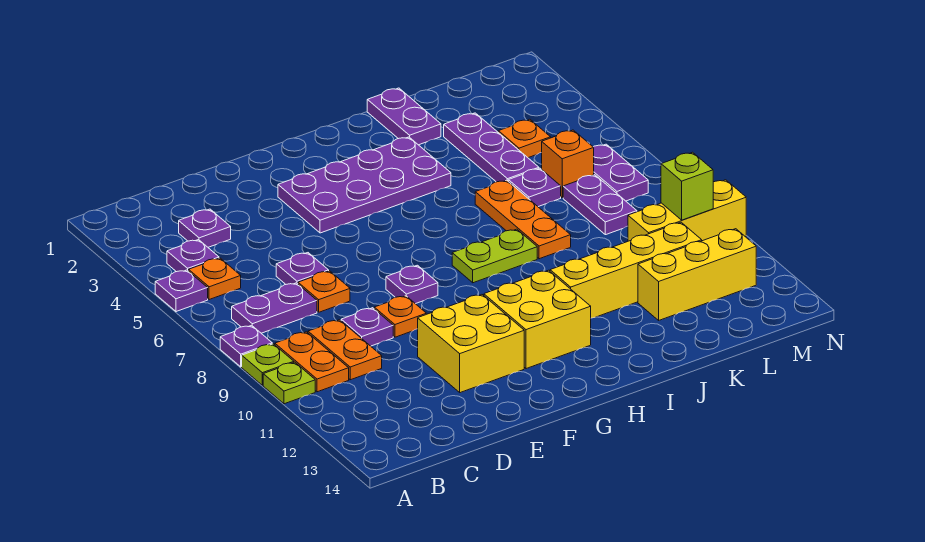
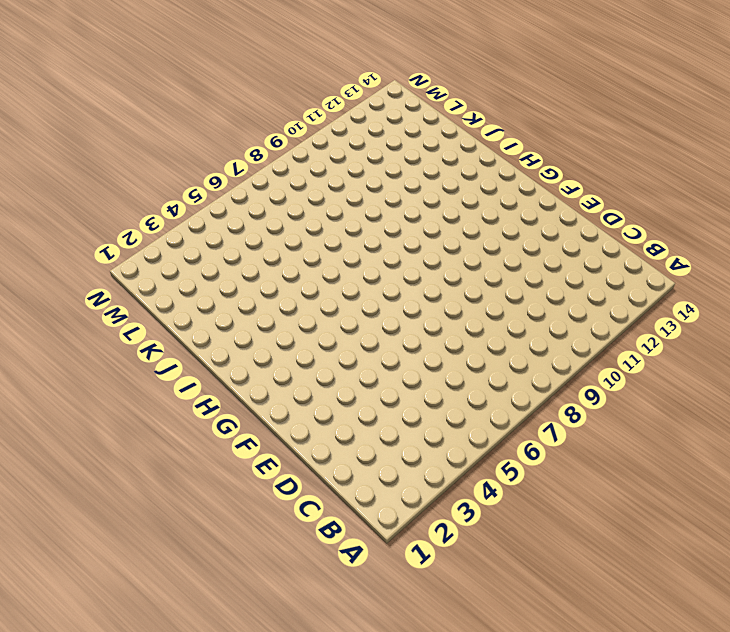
none -> purple plate A5 level 1
none -> purple plate A8 level 1
none -> lime plate A9 level 1
none -> lime plate A10 level 1

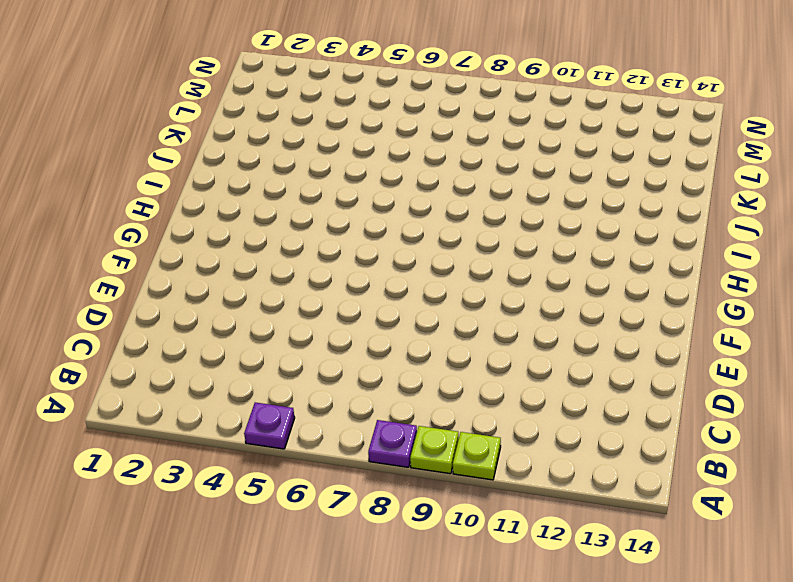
none -> purple plate B4 level 1
none -> orange plate B5 level 1
none -> purple plate B7:C7 level 1
none -> orange plate B9:B10 level 1

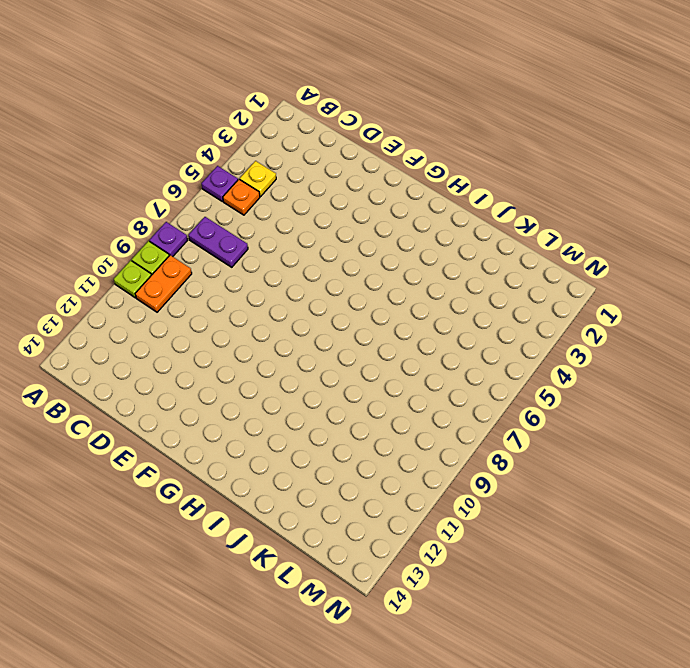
yellow plate B4 level 1 -> purple plate B4 level 1
none -> purple plate C3 level 1
none -> orange plate C9:C10 level 1
none -> purple plate D6 level 1
none -> orange plate D7 level 1

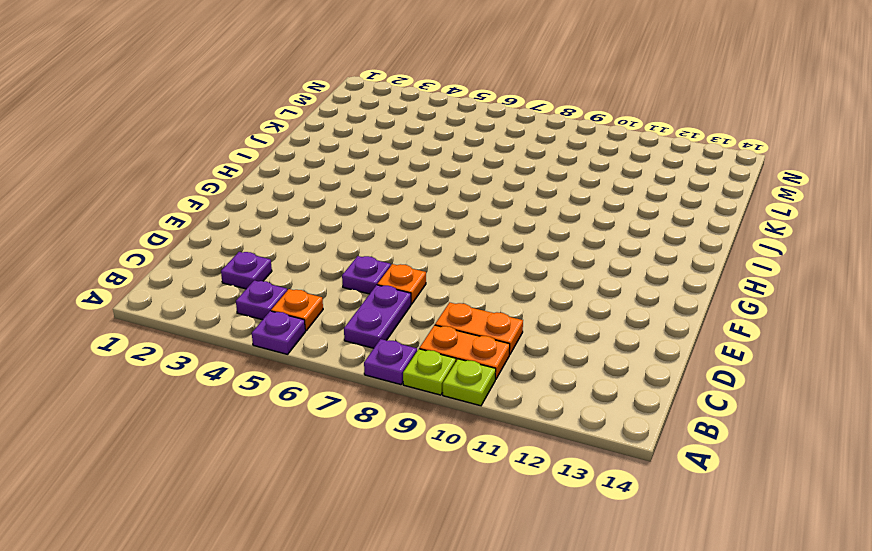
none -> purple plate D9 level 1
none -> orange plate E9 level 1
none -> yellow brick E11:F12 level 1
none -> purple plate F3:I4 level 1

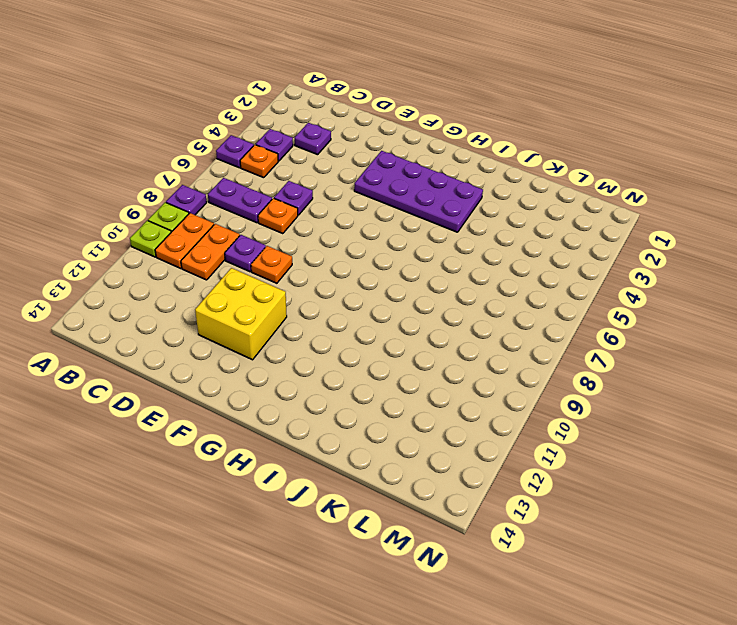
none -> purple plate F8 level 1
none -> yellow brick G11:H12 level 1
none -> lime plate H8:I8 level 1
none -> yellow brick I11:L11 level 1

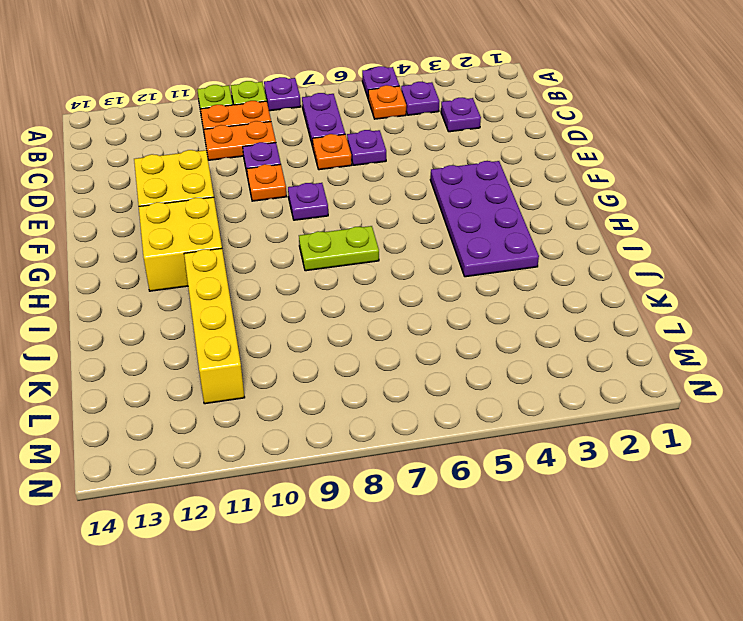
lime plate H7:H8 level 1 -> lime plate H8:I8 level 1
none -> purple plate J1:J2 level 1
none -> orange plate J6:J8 level 1
none -> purple plate K3:K5 level 1
none -> purple plate K6 level 1

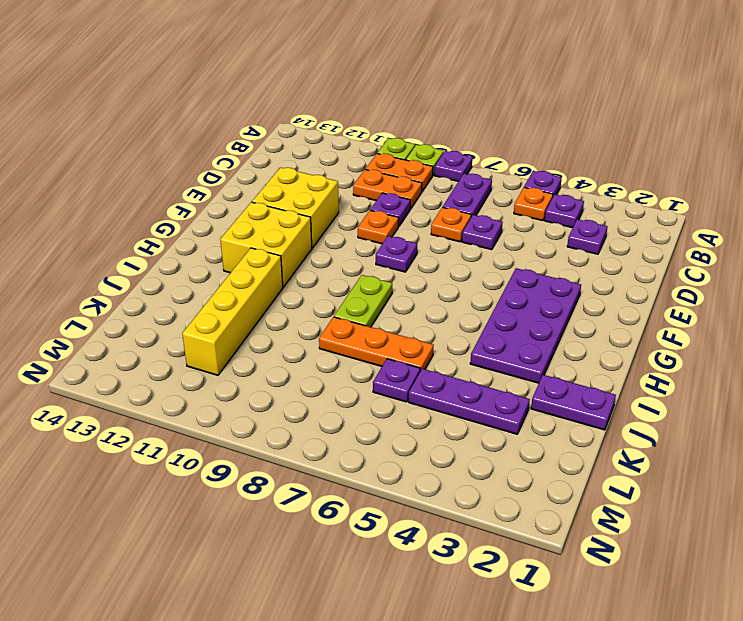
none -> yellow brick K12:M12 level 1
none -> orange plate L4 level 1
none -> orange brick L6 level 1
none -> purple plate L7:L8 level 1

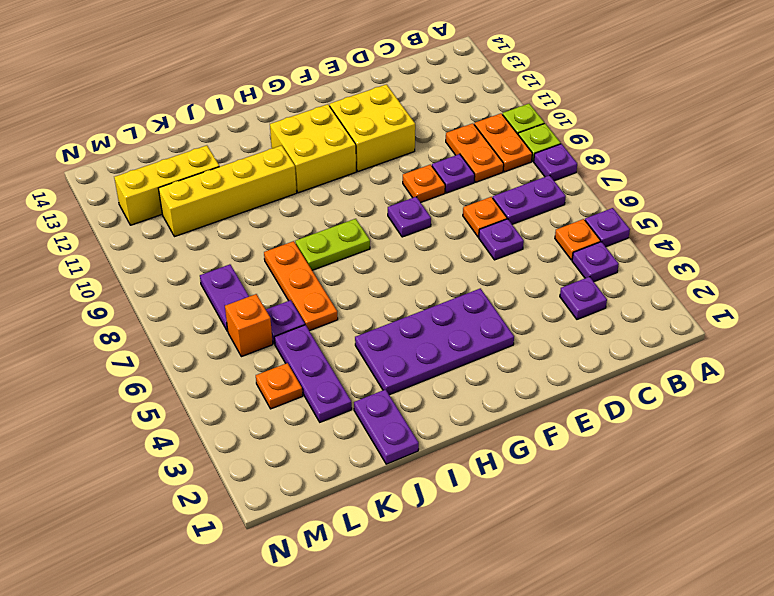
none -> yellow brick L10:N10 level 1
none -> purple plate M6:M7 level 1
none -> lime brick M10 level 2

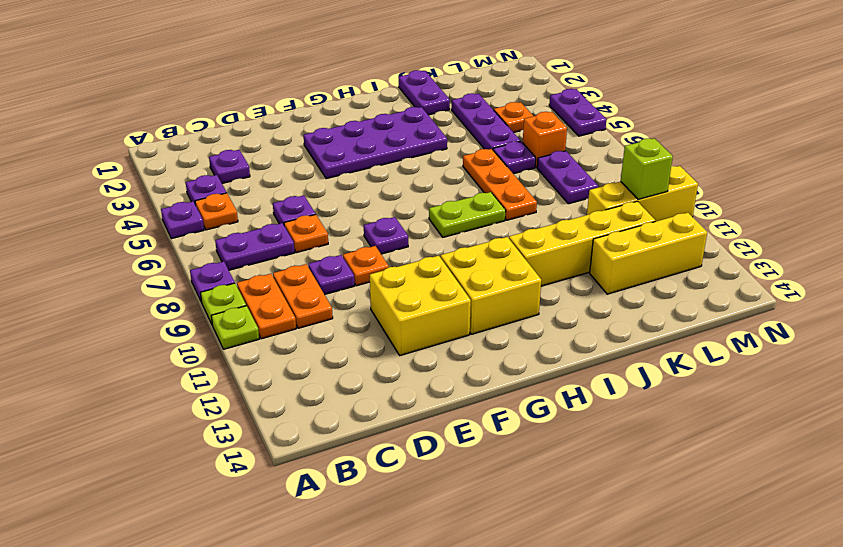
purple plate N4:N5 level 1 -> purple plate M6:M7 level 1

